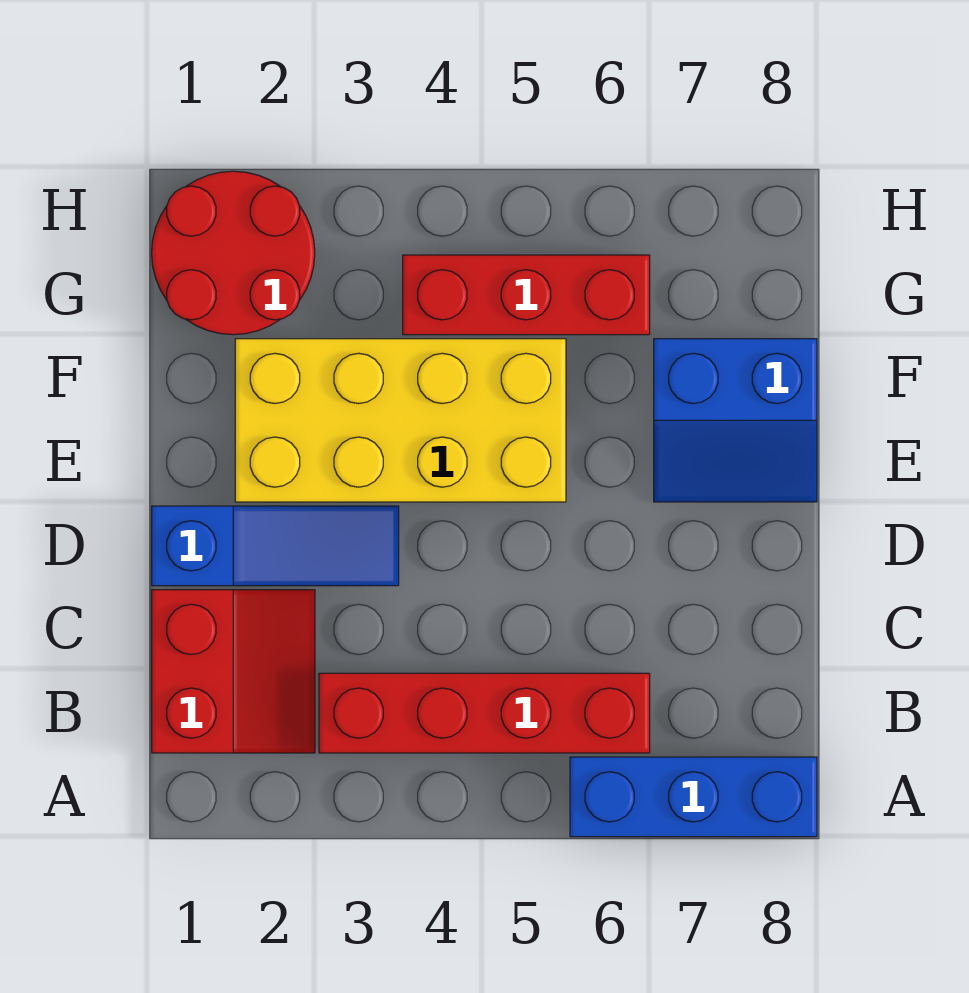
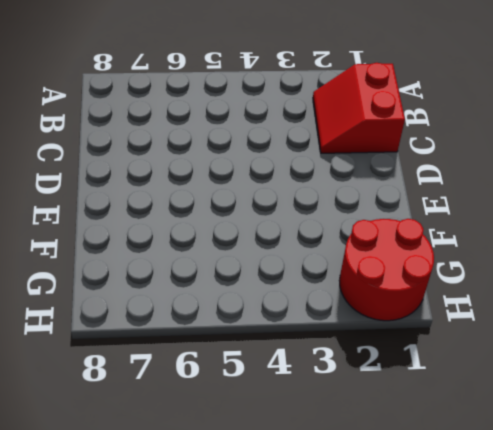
none -> blue brick A6:A8 level 1
none -> red brick B3:B6 level 1

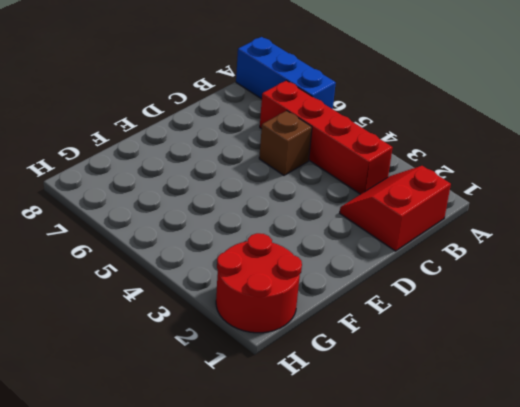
brown brick C5 level 1 -> none
none -> blue slope D1:D3 level 1 top 1
none -> yellow brick E2:F5 level 1

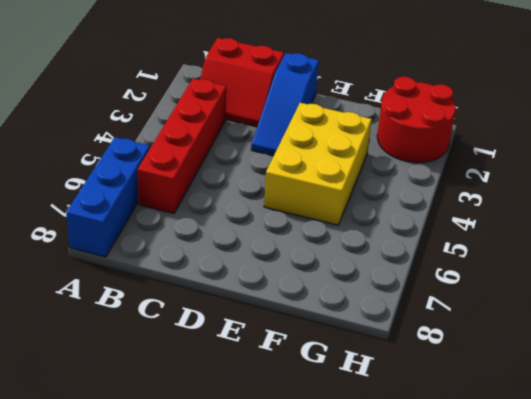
yellow brick E3:F5 level 1 -> yellow brick E2:F5 level 1
none -> blue slope E7:F8 level 1 top F
none -> red brick G4:G6 level 1

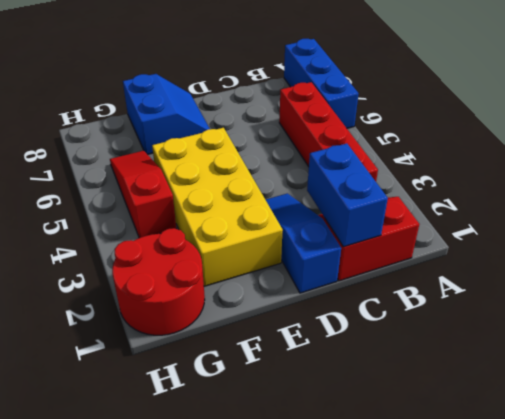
blue brick C1:C2 level 2 -> none
red slope G4:G6 level 1 top 4 -> red brick G4:G6 level 1

